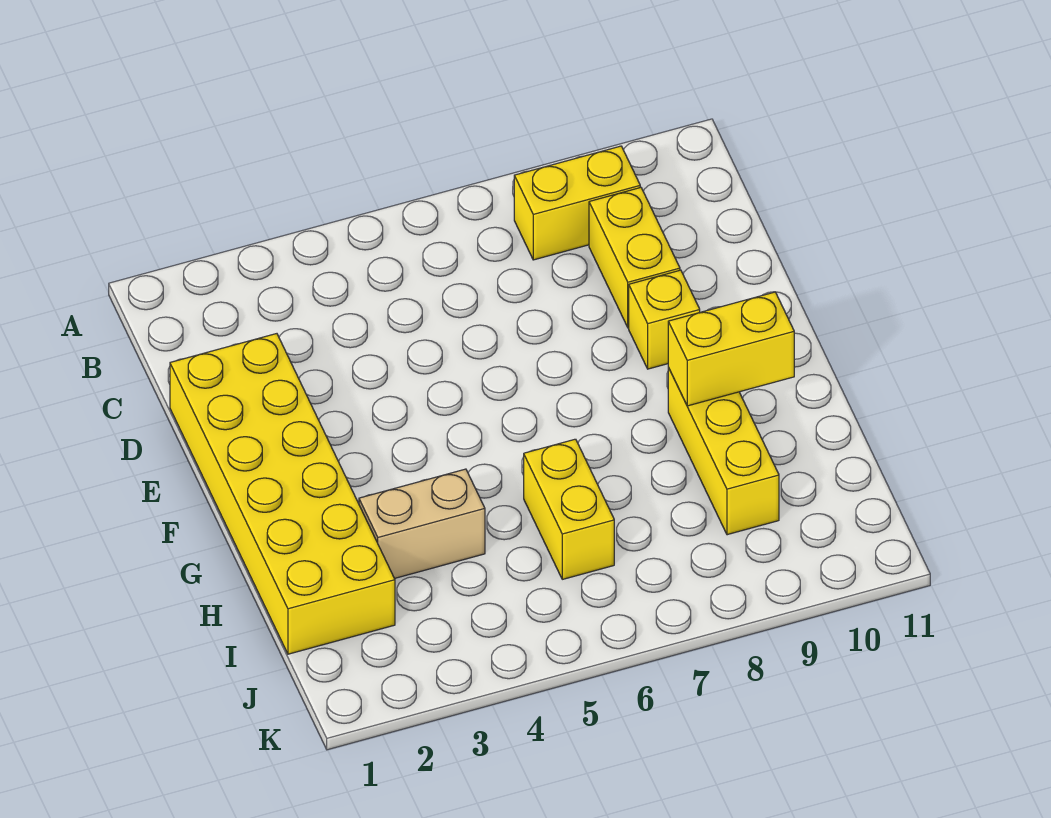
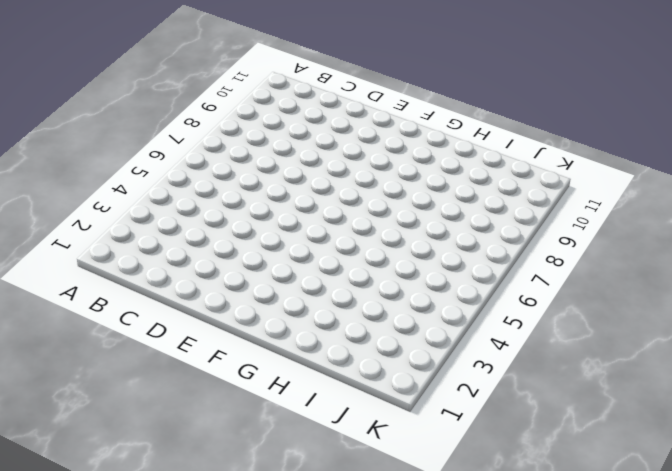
none -> yellow brick B8:B9 level 1
none -> yellow brick C9:D9 level 1

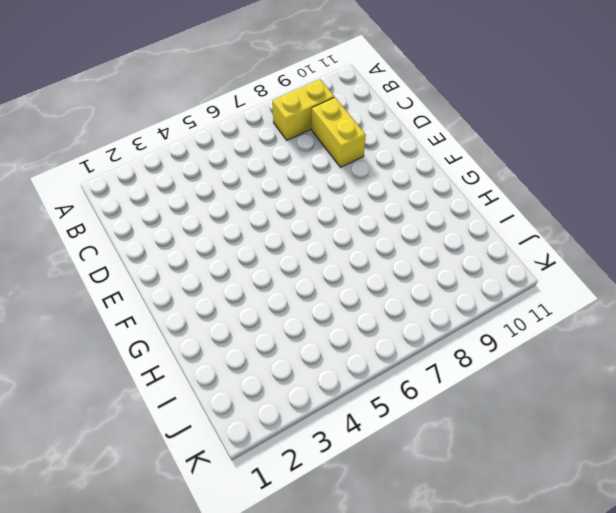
none -> yellow brick D1:I2 level 1
none -> yellow brick E9 level 1

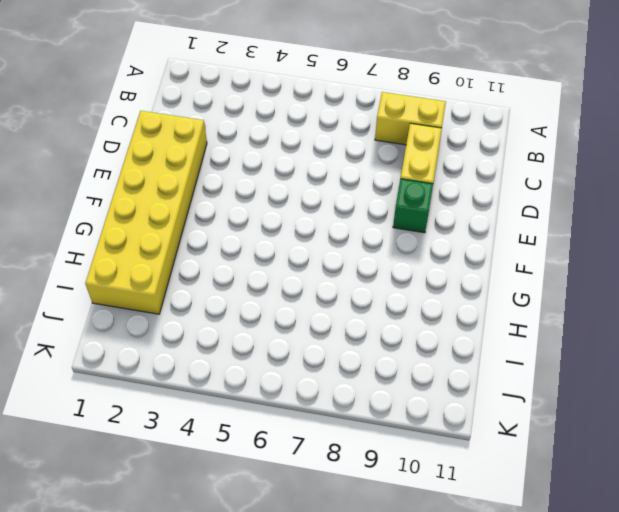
green brick E9 level 1 -> yellow brick E9 level 1
none -> yellow brick G9:I9 level 1
none -> tan brick H3:H4 level 1

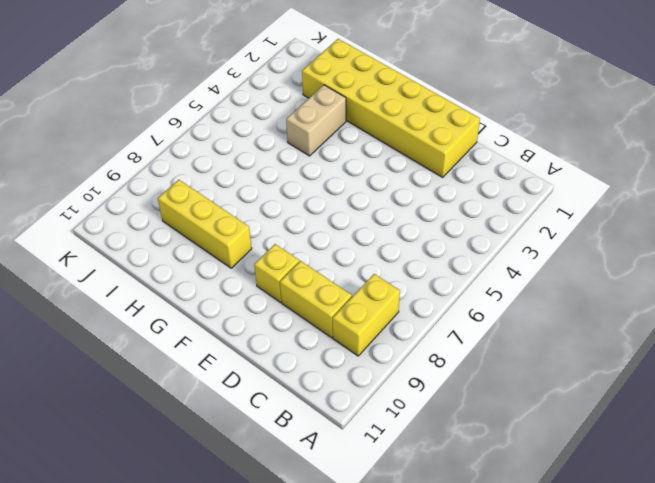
none -> yellow brick H6:I6 level 1
none -> yellow brick G9:G10 level 2

